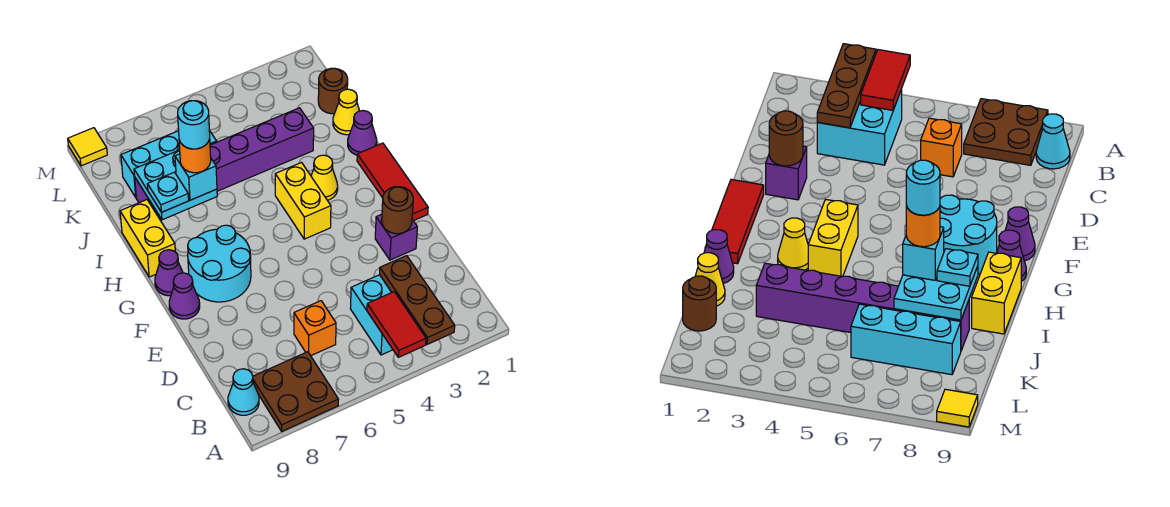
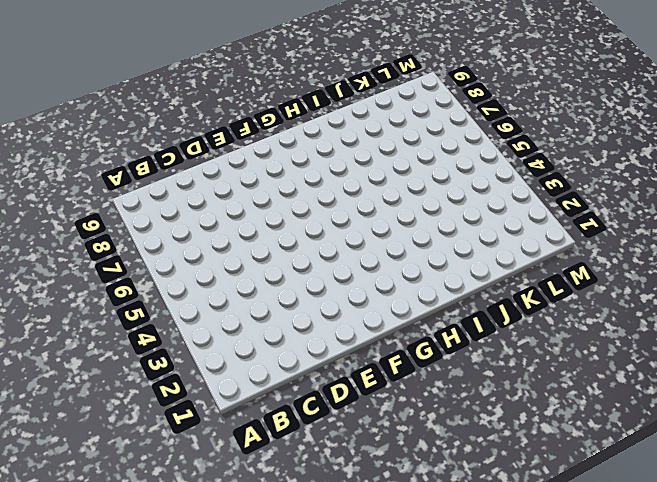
none -> brown plate A7:B8 level 1
none -> cyan brick B3:C4 level 1
none -> cyan cone B9 level 1

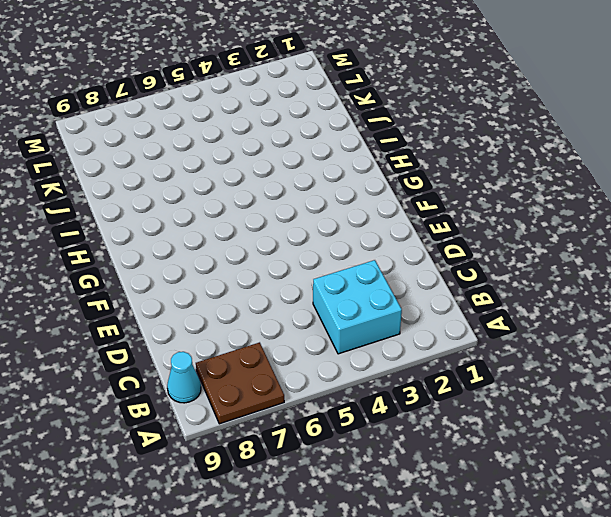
none -> orange brick C6 level 1
none -> purple brick E2 level 1
none -> red tile F1:H1 level 1

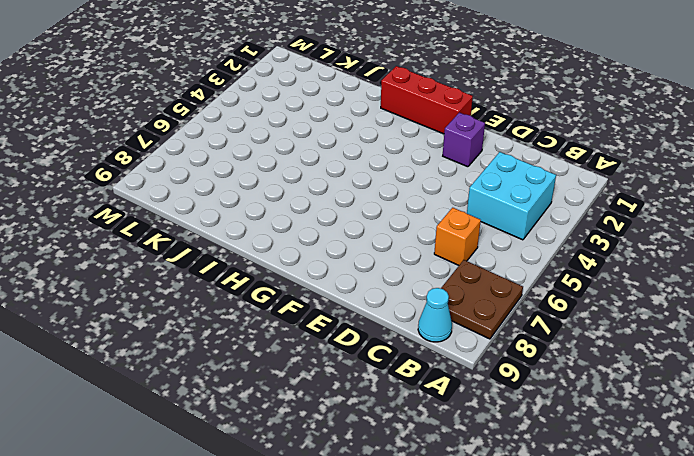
red brick F1:H1 level 1 -> red tile F1:H1 level 1
none -> cyan round brick F7:G8 level 1
none -> purple cone F9 level 1
none -> yellow brick G4:H4 level 1

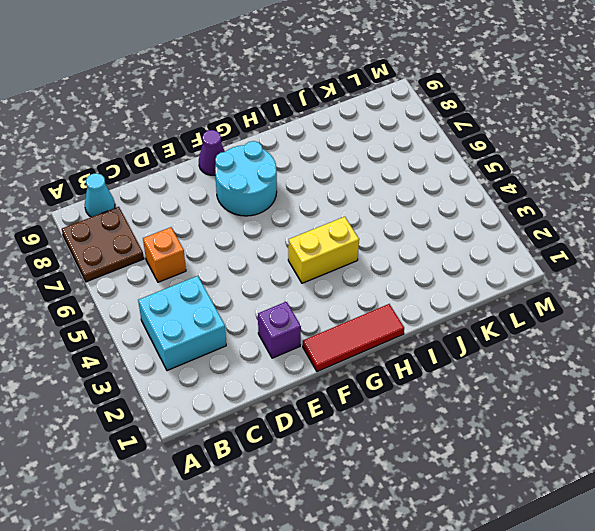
none -> purple cone G9 level 1
none -> yellow cone H3 level 1
none -> yellow brick H9:I9 level 1

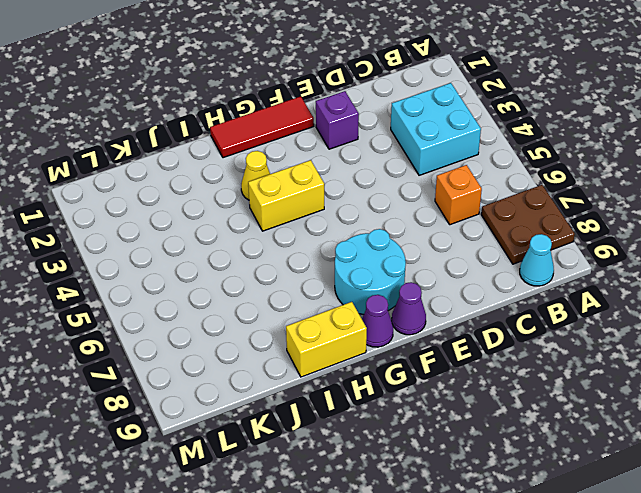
none -> purple cone I1 level 1
none -> yellow cone J1 level 1
none -> purple brick J3:J8 level 1

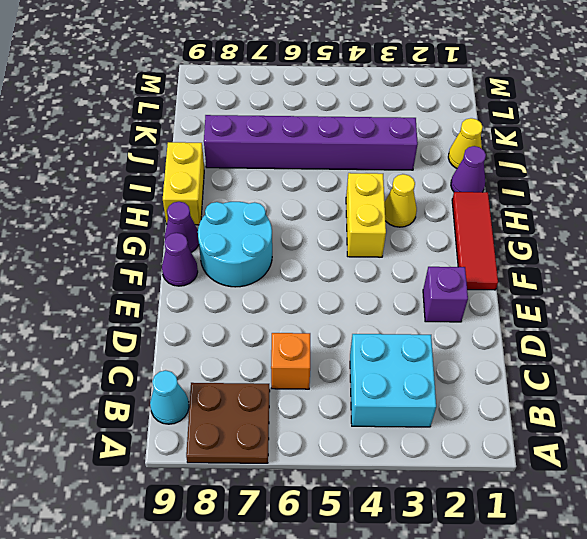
none -> brown round brick K1 level 1
none -> cyan brick K6:K8 level 1
none -> yellow tile M9 level 1

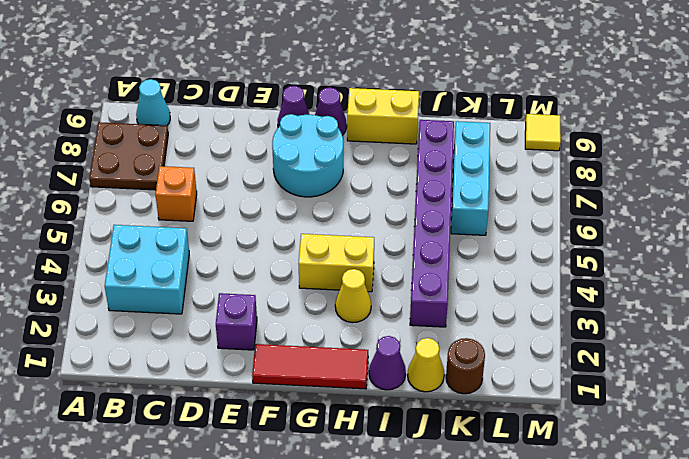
none -> brown plate A3:C3 level 2
none -> red tile A4:B4 level 2
none -> brown round brick E2 level 2

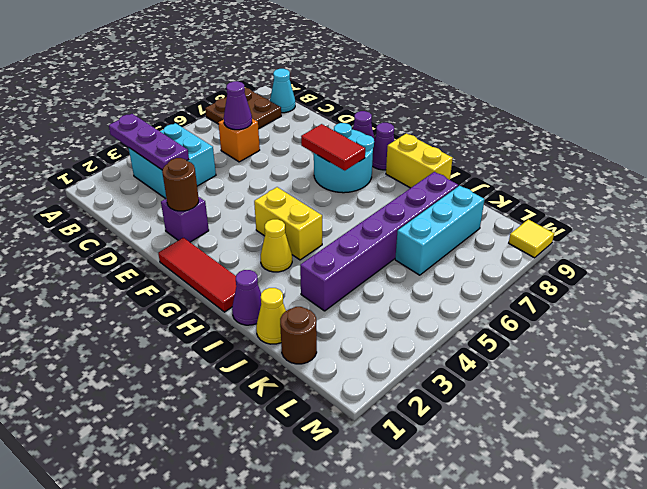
purple plate A3:C3 level 2 -> brown plate A3:C3 level 2
purple cone C6 level 2 -> none
red tile F7:G7 level 2 -> red tile A4:B4 level 2
none -> cyan plate I7:J8 level 2
none -> cyan brick I7 level 3
none -> cyan plate I8 level 3

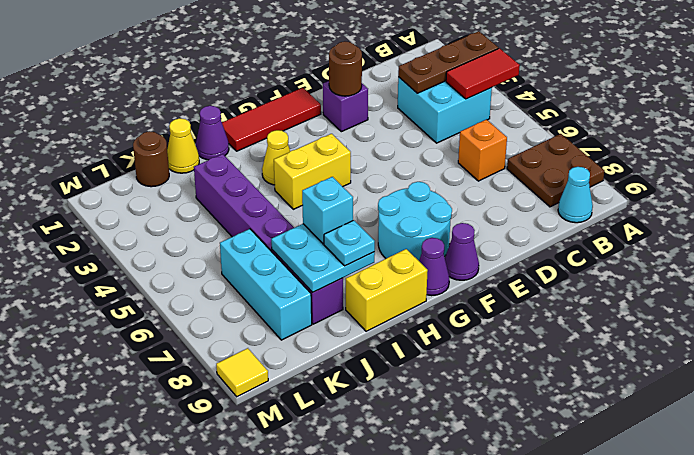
none -> orange round brick I7 level 4
none -> cyan round brick I7 level 5

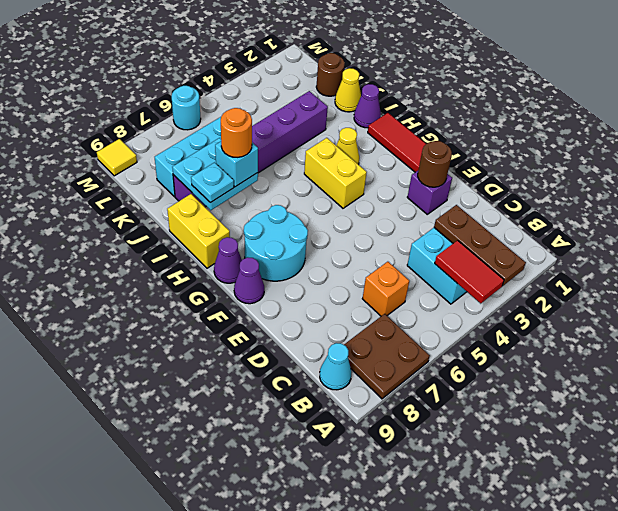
cyan round brick M6 level 1 -> cyan round brick I7 level 5

